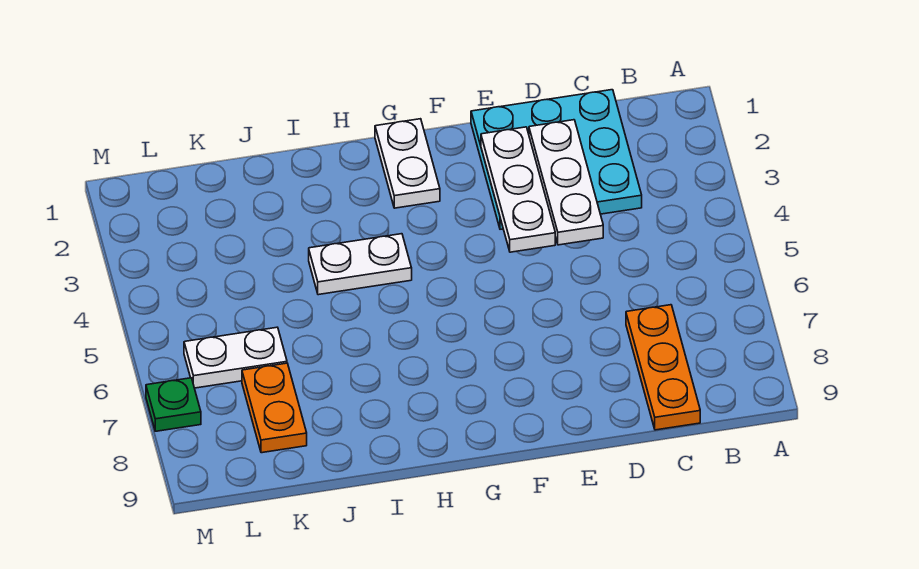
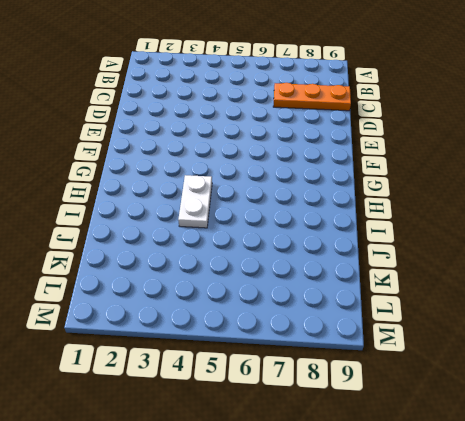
none -> cyan plate C1:E3 level 1
none -> white plate G1:G2 level 1

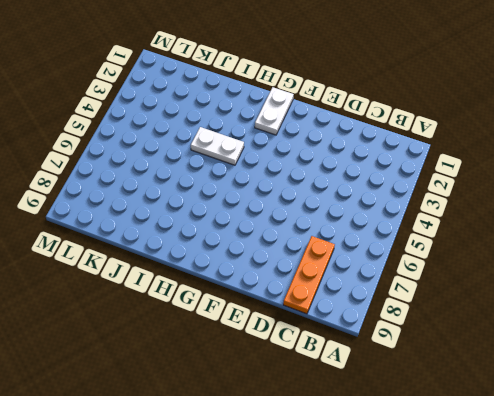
none -> cyan plate C1:E3 level 1
none -> white plate K6:L6 level 1

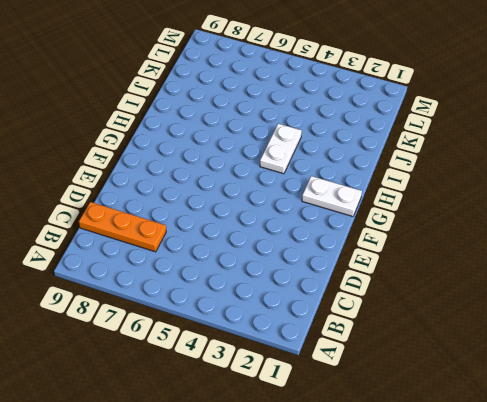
none -> cyan plate C1:E3 level 1
none -> white plate K6:L6 level 1

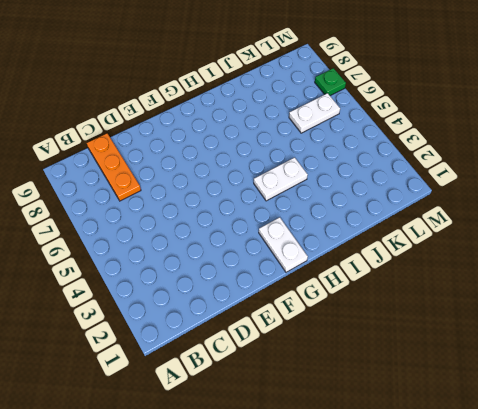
none -> cyan plate C1:E3 level 1
none -> orange plate K7:K8 level 1

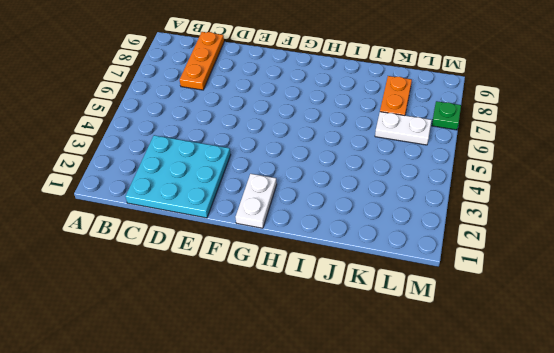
none -> white plate H4:I4 level 1
none -> white plate D2:D4 level 2

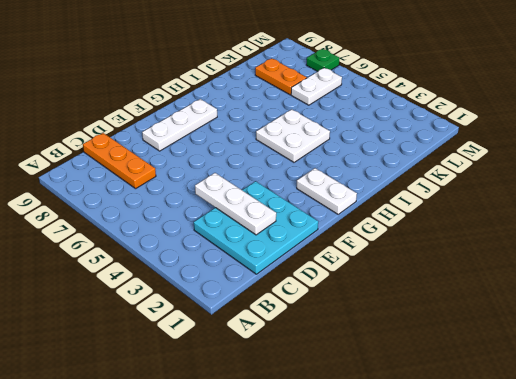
white plate E8:G8 level 1 -> white plate E2:E4 level 2
white plate H4:I5 level 1 -> white plate H4:I4 level 1

